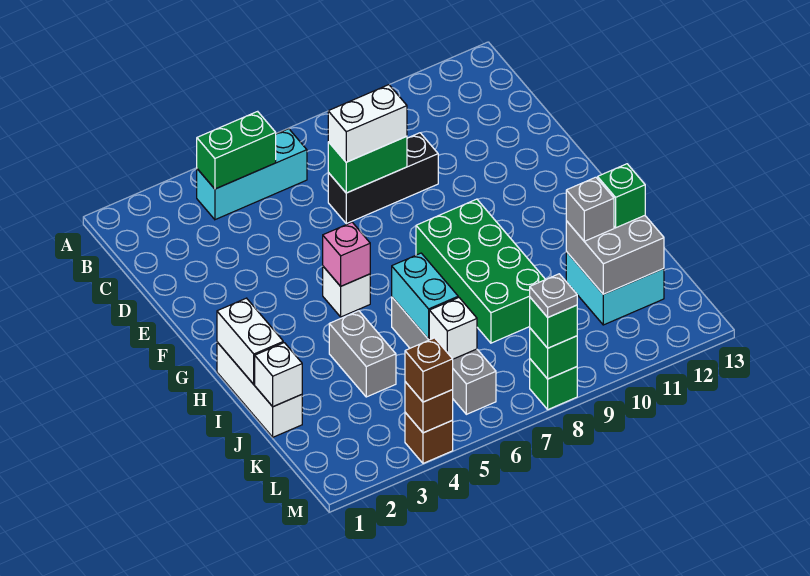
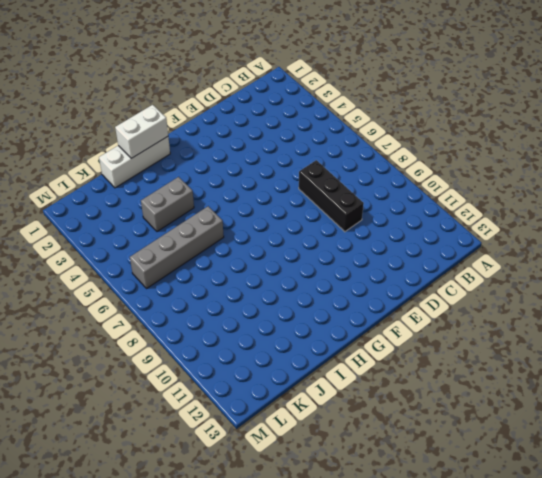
none -> cyan brick B4:B6 level 1
none -> white brick G5 level 1
none -> green brick G8:J9 level 1

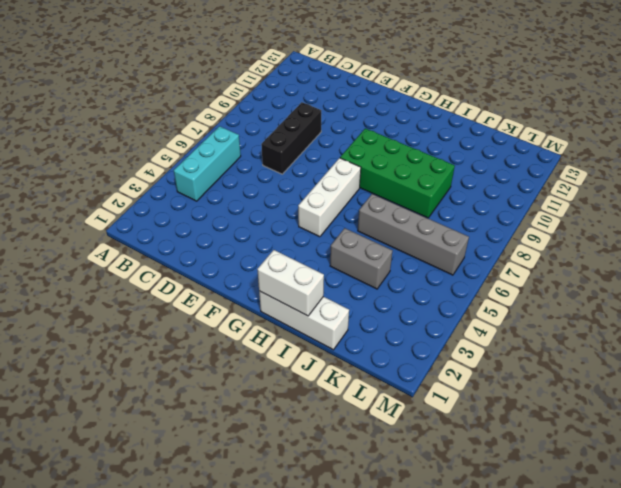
white brick G5:G7 level 1 -> white brick G5 level 1
none -> cyan brick J11:K12 level 1
none -> brown brick M4 level 1
none -> green brick M8 level 1

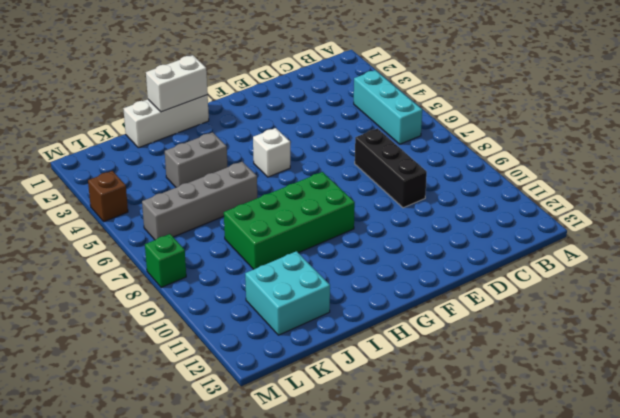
none -> green brick B4:B5 level 2
none -> green brick D7:D8 level 2
none -> pink brick G5 level 2

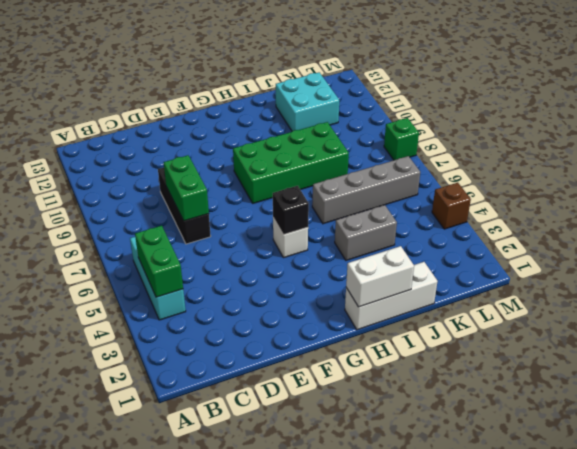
black brick G5 level 2 -> pink brick G5 level 2
none -> cyan brick I6:J6 level 2
none -> white brick J1 level 2
none -> grey brick J11:K12 level 2

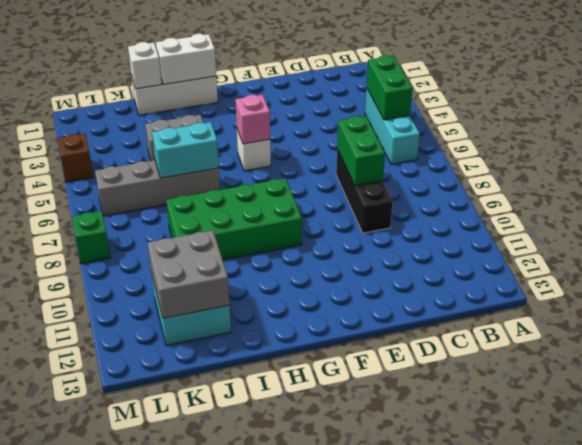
none -> white brick K6 level 2
none -> brown brick M4 level 2
none -> green brick M8 level 2

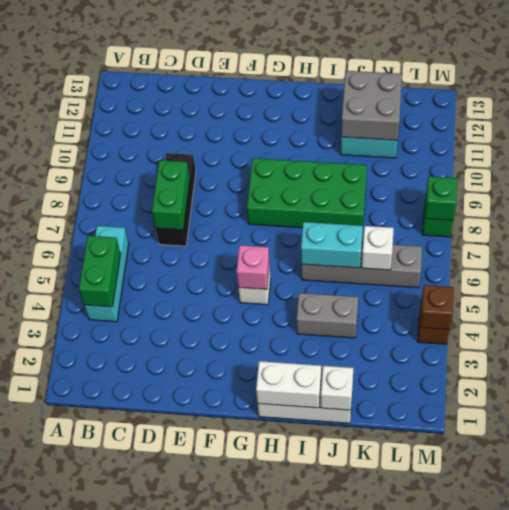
none -> white brick D7:D8 level 3
none -> grey brick J11 level 3
none -> green brick J12 level 3

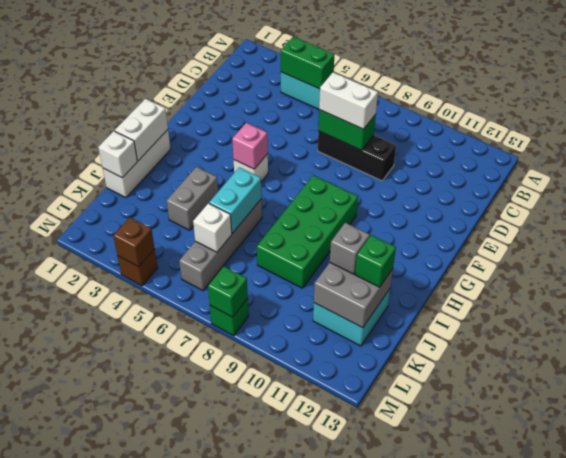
none -> brown brick M4 level 3
none -> green brick M8 level 3
none -> grey plate M8 level 4

